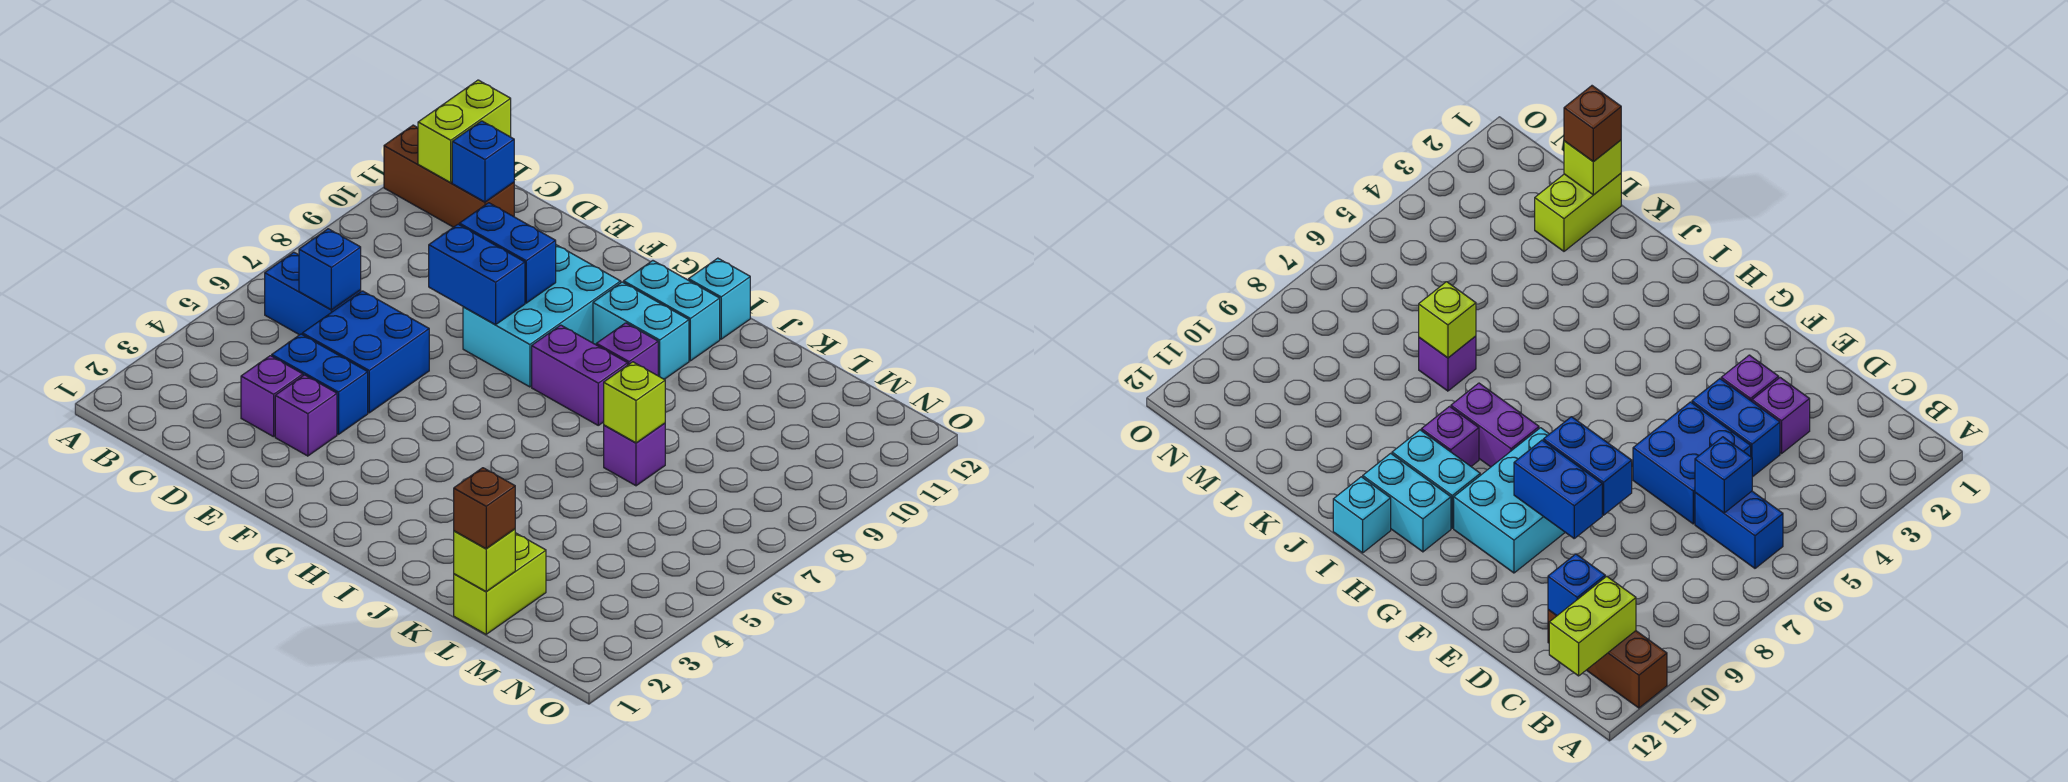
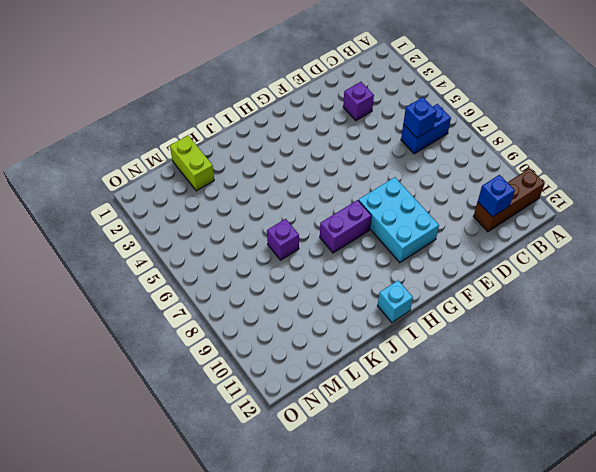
none -> blue brick D4:E4 level 1
none -> blue brick D5:E6 level 1
none -> purple brick E3 level 1

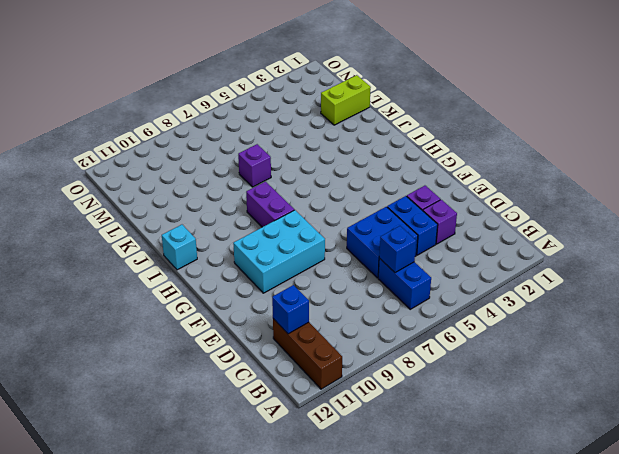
none -> cyan brick H10:I10 level 1
none -> cyan brick H11:I11 level 1
none -> purple brick I9 level 1

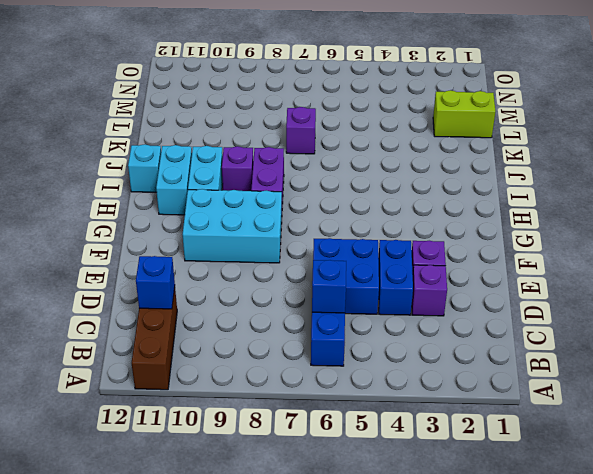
none -> lime brick B11:B12 level 2
none -> blue brick E8:F8 level 2
none -> blue brick E9:F9 level 2

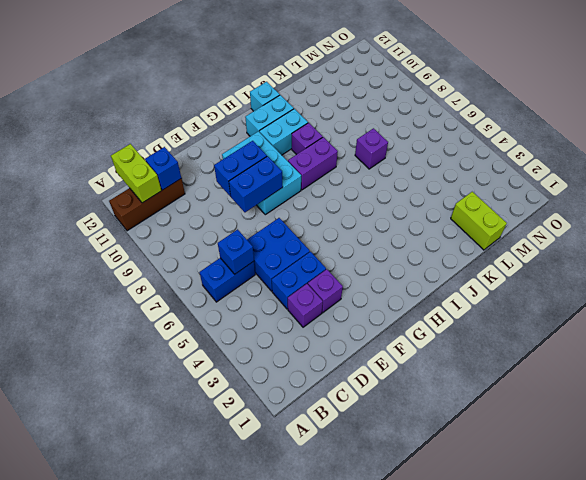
none -> lime brick K7 level 2
none -> lime brick L1 level 2
none -> brown brick L1 level 3

